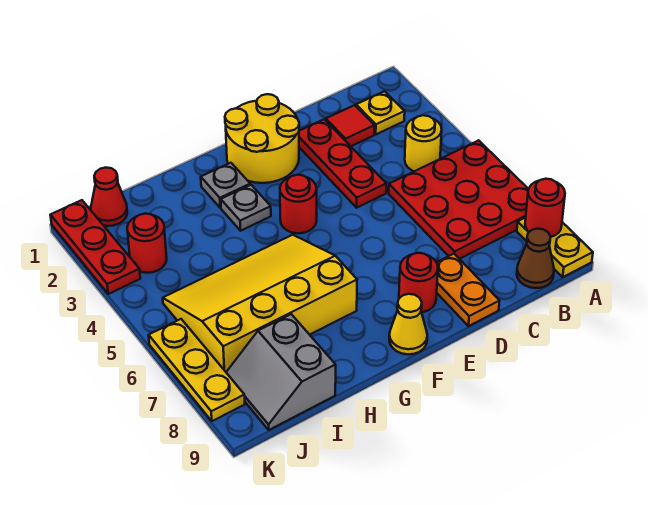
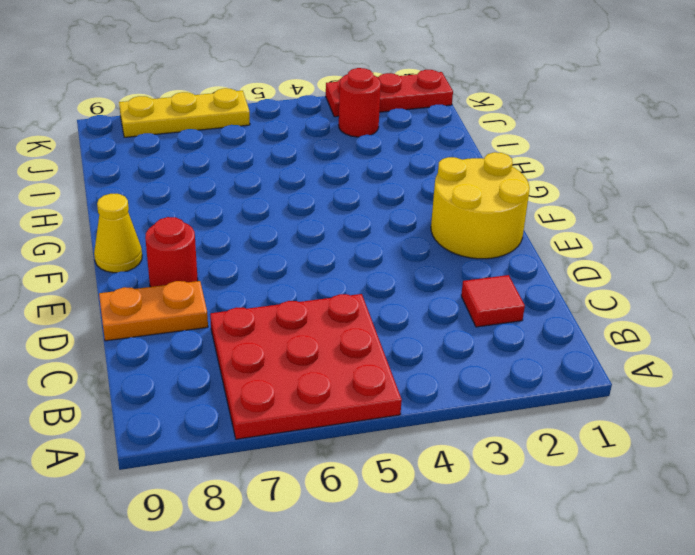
none -> yellow plate A8:A9 level 1
none -> yellow plate B2 level 1
none -> yellow round brick B4 level 1

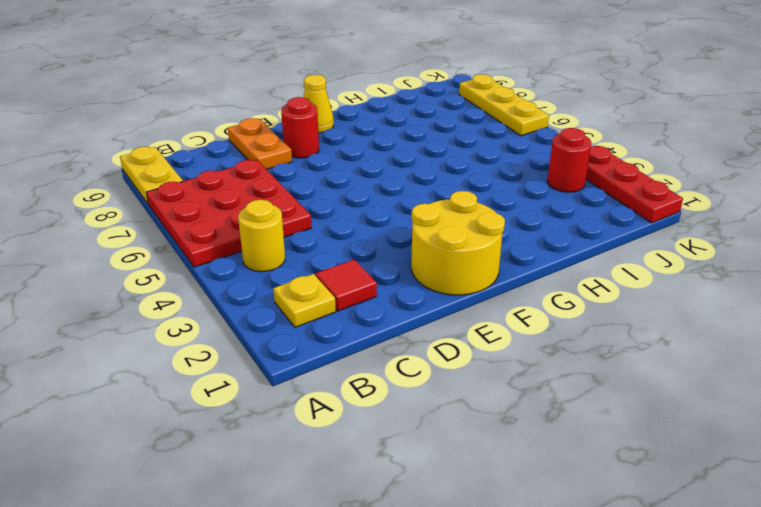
none -> brown cone B9 level 1
none -> red plate D2:D4 level 1
none -> red round brick F4 level 1

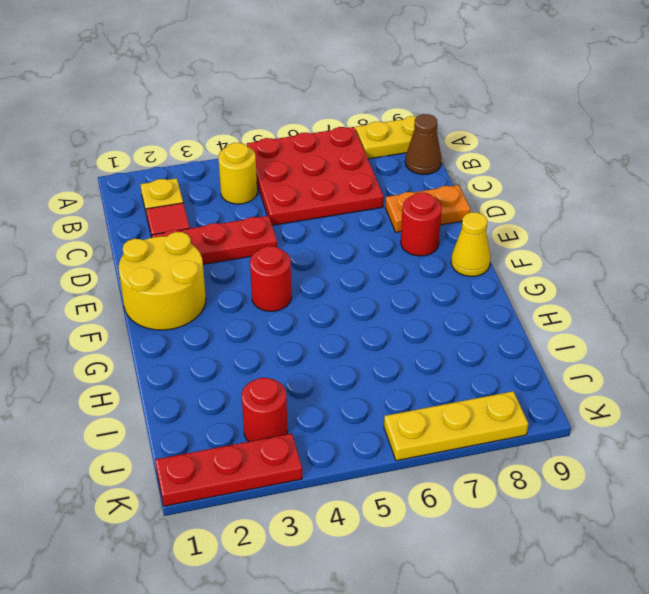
none -> grey plate G2 level 1
none -> grey plate G3 level 1
none -> yellow slope G5:J7 level 1 top 7

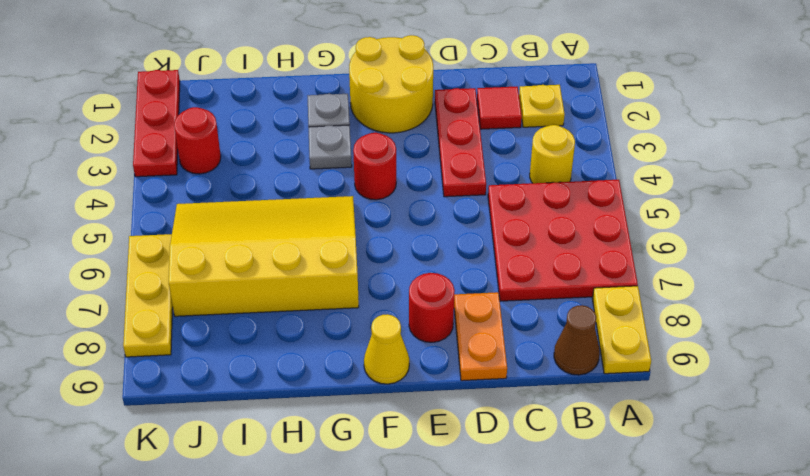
none -> grey slope I8:J9 level 1 top I
none -> red cone J1 level 1
none -> red round brick A8 level 2

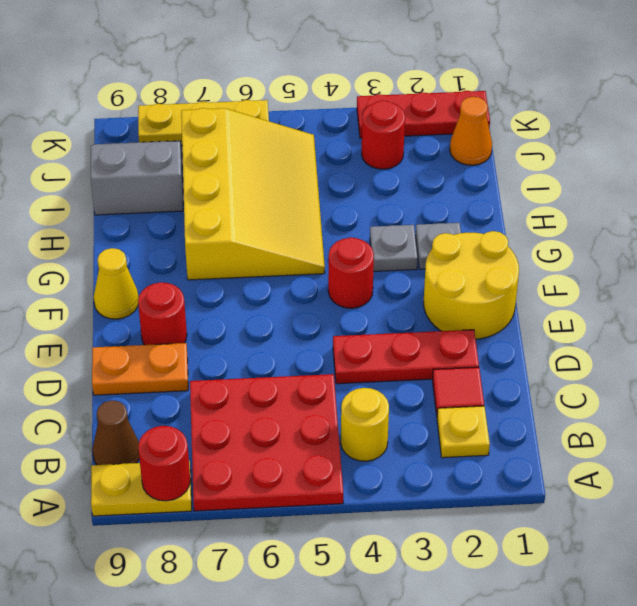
orange cone J1 level 1 -> red cone J1 level 1

